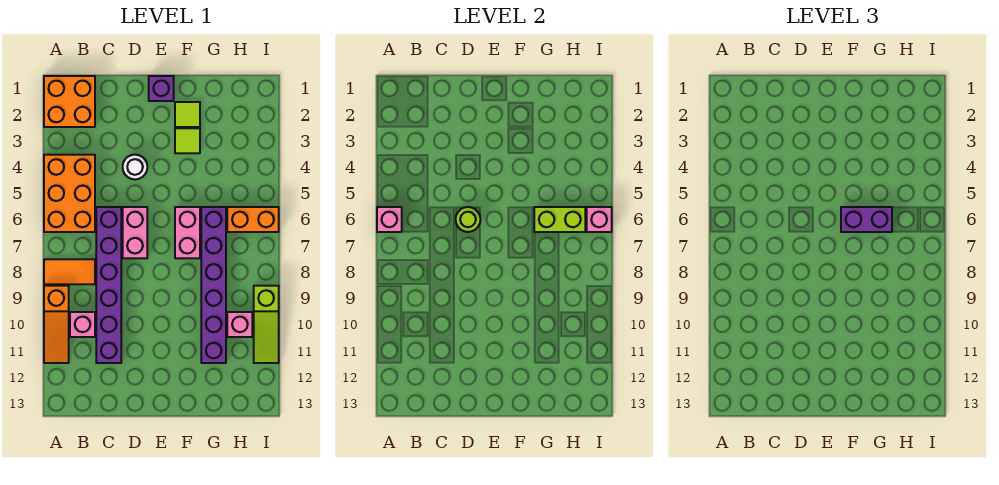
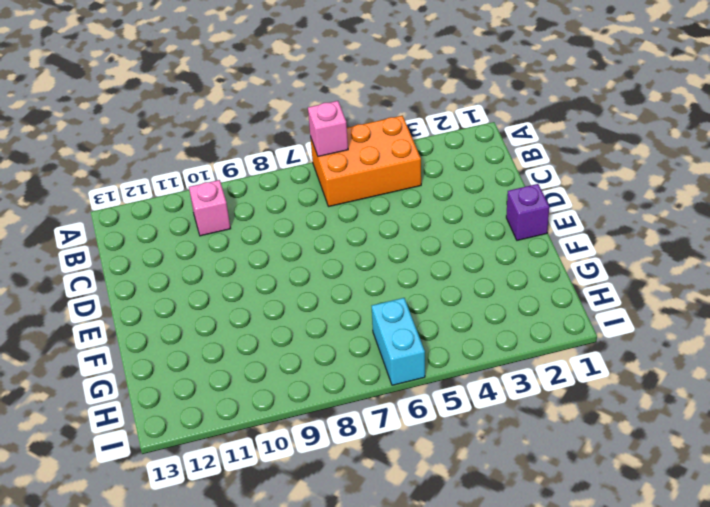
cyan brick H6:I6 level 1 -> orange brick H6:I6 level 1
none -> orange brick A1:B2 level 1
none -> orange tile A8:B8 level 1
none -> orange slope A9:A11 level 1 top 9

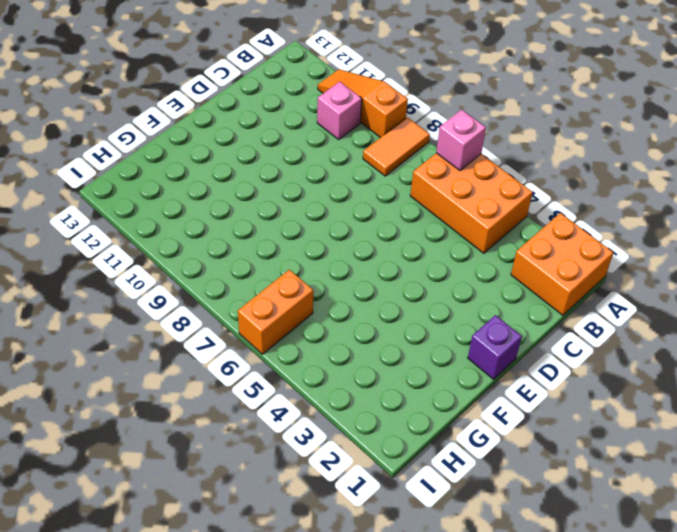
none -> purple brick C6:C11 level 1
none -> white round brick D4 level 1
none -> pink brick D6:D7 level 1

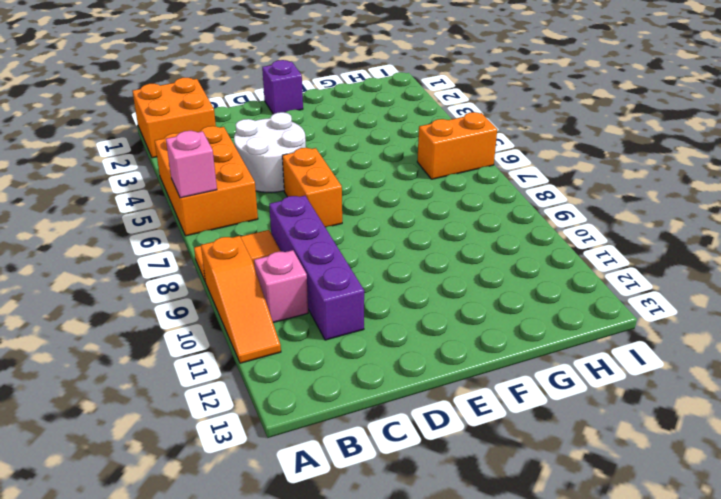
white round brick C4:D5 level 1 -> white round brick D4 level 1
purple brick C8:C11 level 1 -> purple brick C6:C11 level 1
orange brick D6:D7 level 1 -> pink brick D6:D7 level 1
none -> lime tile F2 level 1
none -> lime tile F3 level 1
none -> pink brick F6:F7 level 1

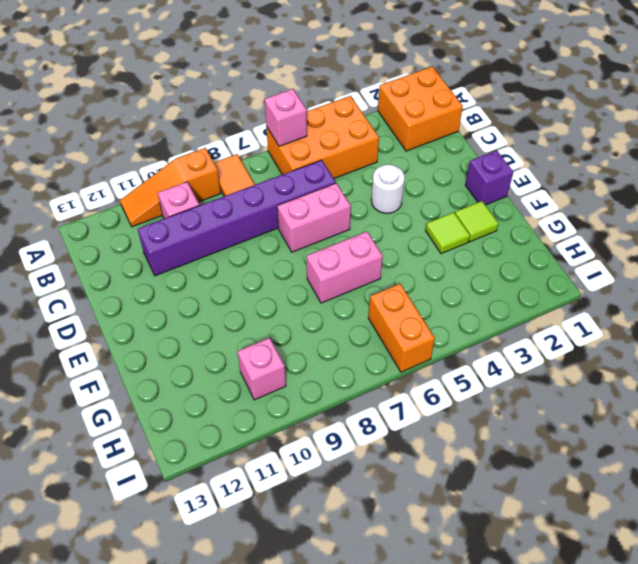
none -> purple brick G6:G11 level 1
none -> lime slope I9:I11 level 1 top 9
none -> lime round brick D6 level 2

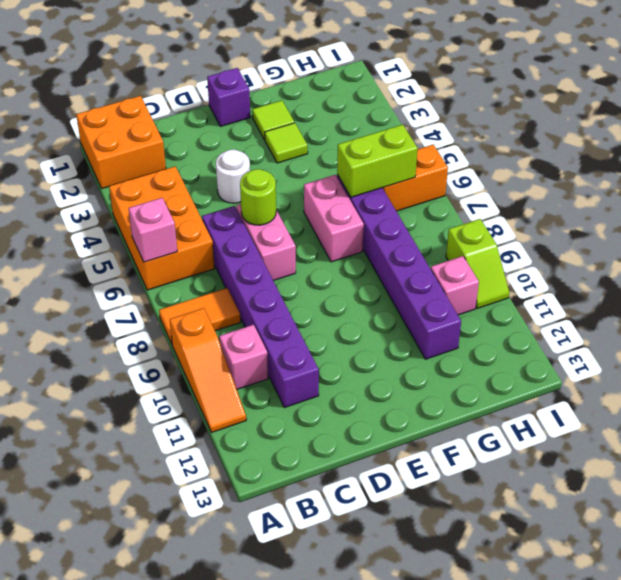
lime slope I9:I10 level 1 top 9 -> lime slope I9:I11 level 1 top 9
none -> pink brick I6 level 2
none -> purple brick F6:G6 level 3

